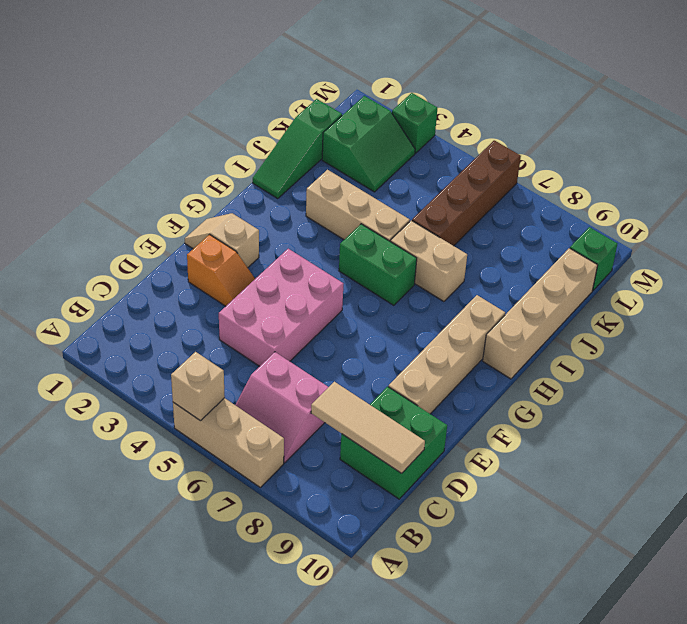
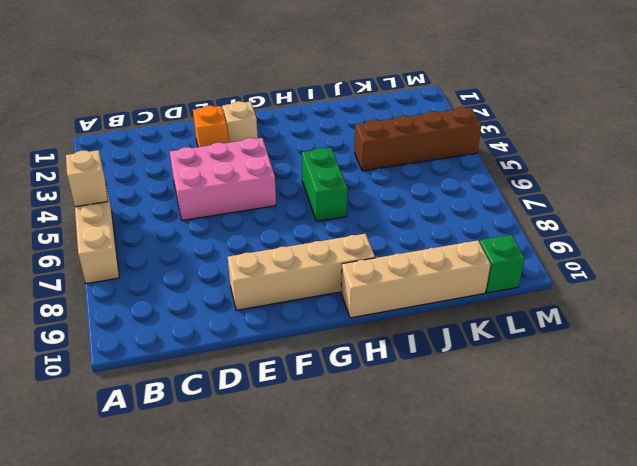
brown brick J4:M4 level 1 -> brown brick J6:M6 level 1
none -> pink slope B6:C7 level 1 top C
none -> green brick C9:D10 level 1
none -> green slope I1:K1 level 1 top K

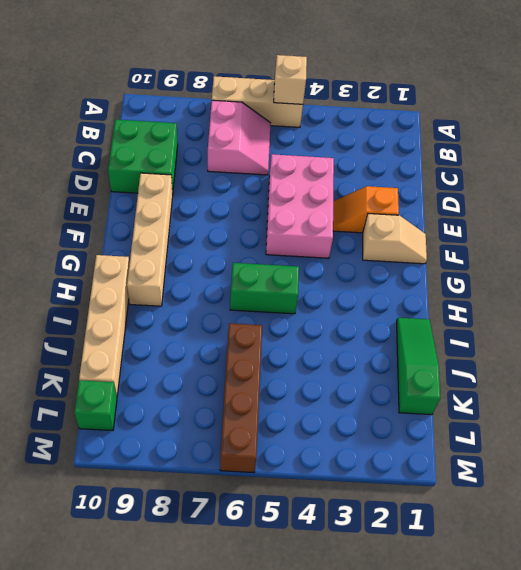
pink slope B6:C7 level 1 top 7 -> pink slope B6:C7 level 1 top C
none -> tan brick I3:I5 level 1
none -> tan brick I6:I7 level 1
none -> green slope K2:L3 level 1 top 2

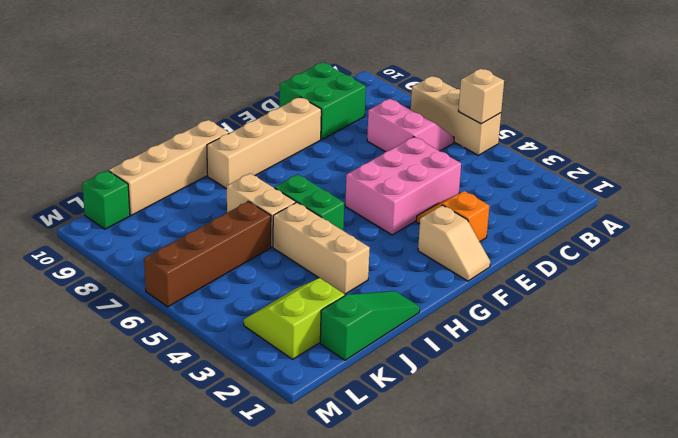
lime slope K2:L3 level 1 top 2 -> green slope K2:L3 level 1 top 2
none -> green brick M3 level 1
none -> tan tile C8:C10 level 2

